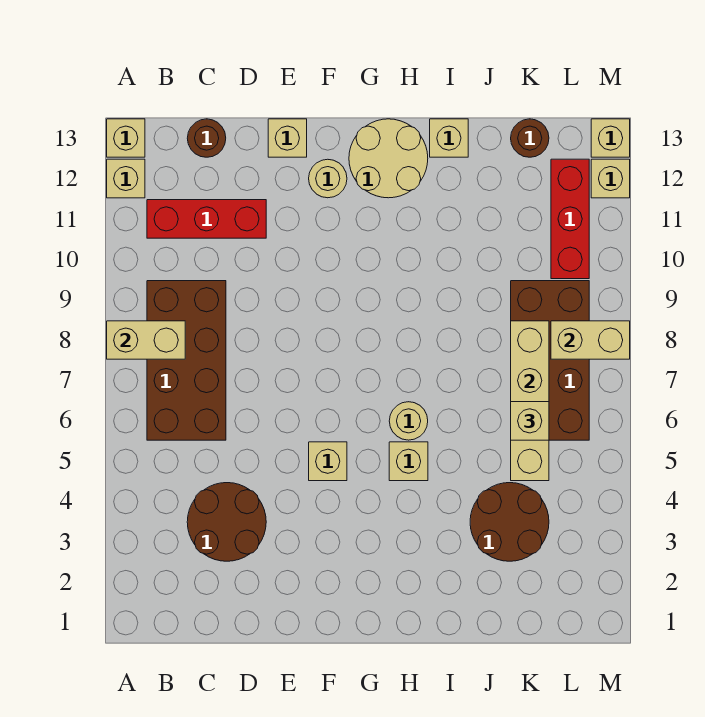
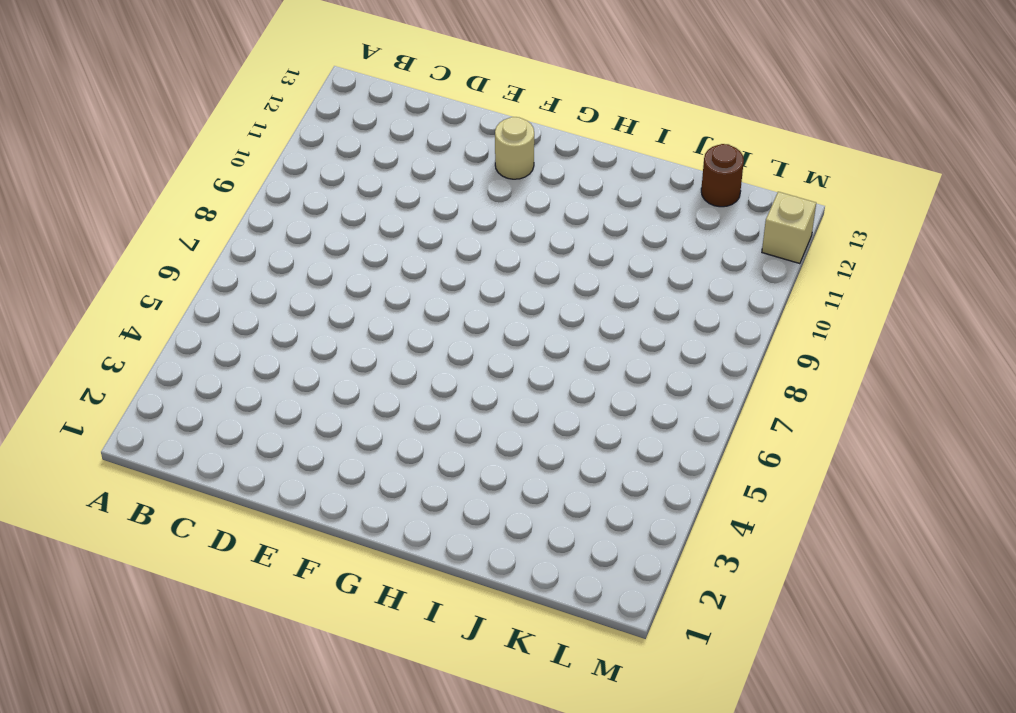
none -> tan brick A12 level 1
none -> tan brick A13 level 1
none -> brown brick B6:C9 level 1

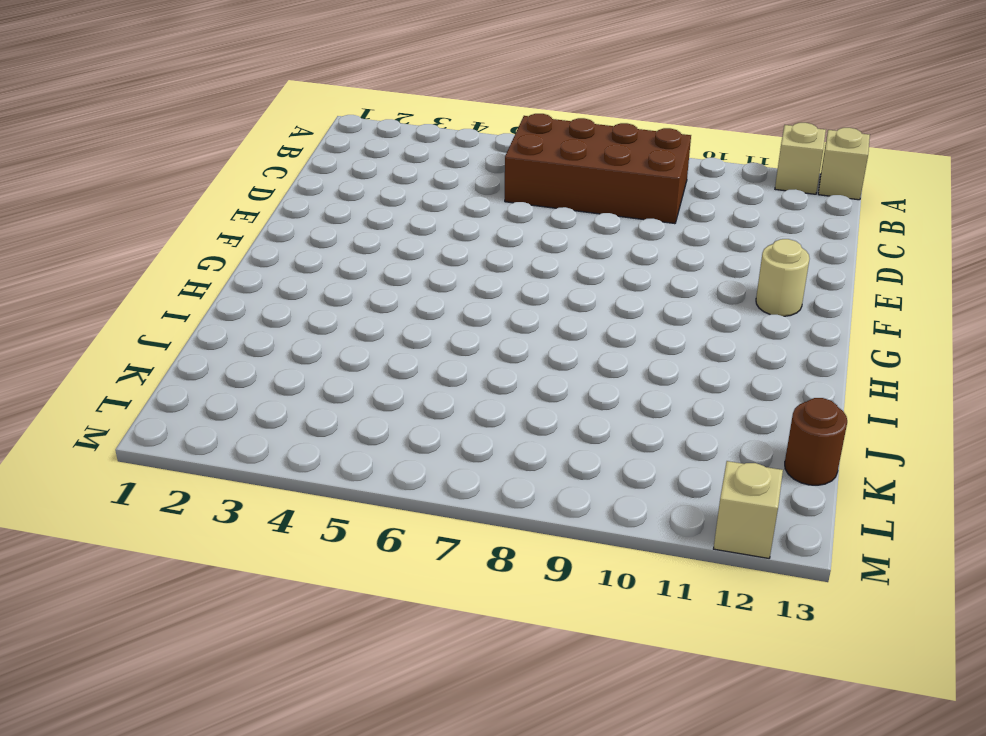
none -> red brick B11:D11 level 1
none -> brown round brick C3:D4 level 1
none -> brown round brick C13 level 1

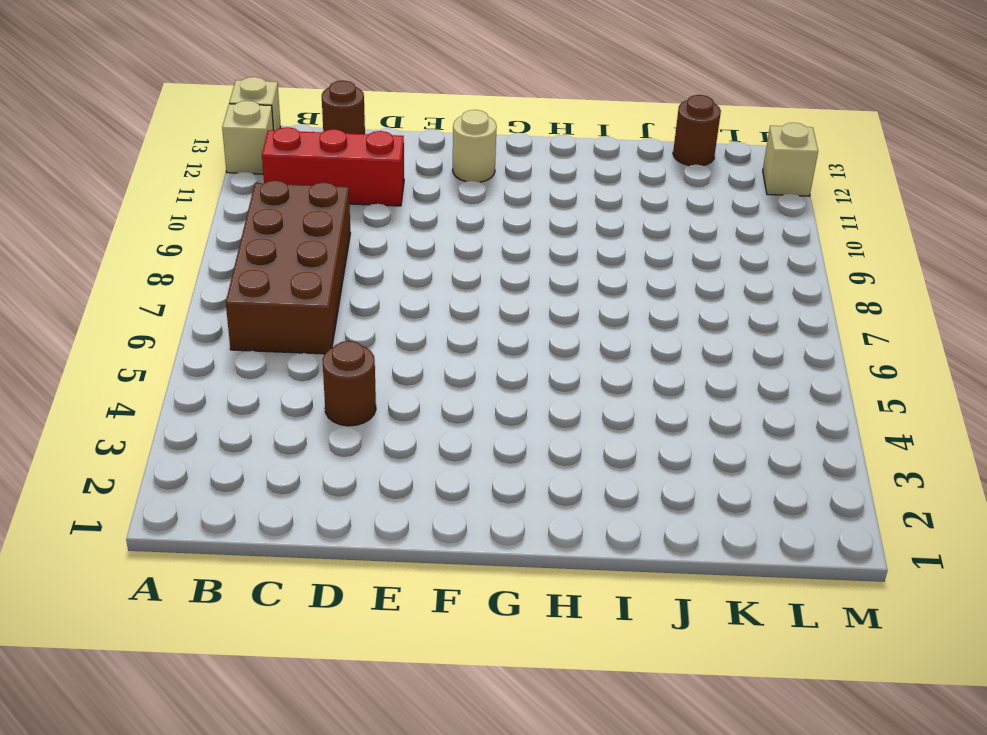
brown round brick D4 level 1 -> brown round brick C3:D4 level 1
none -> tan brick E13 level 1
none -> tan brick F5 level 1
none -> tan round brick G12:H13 level 1

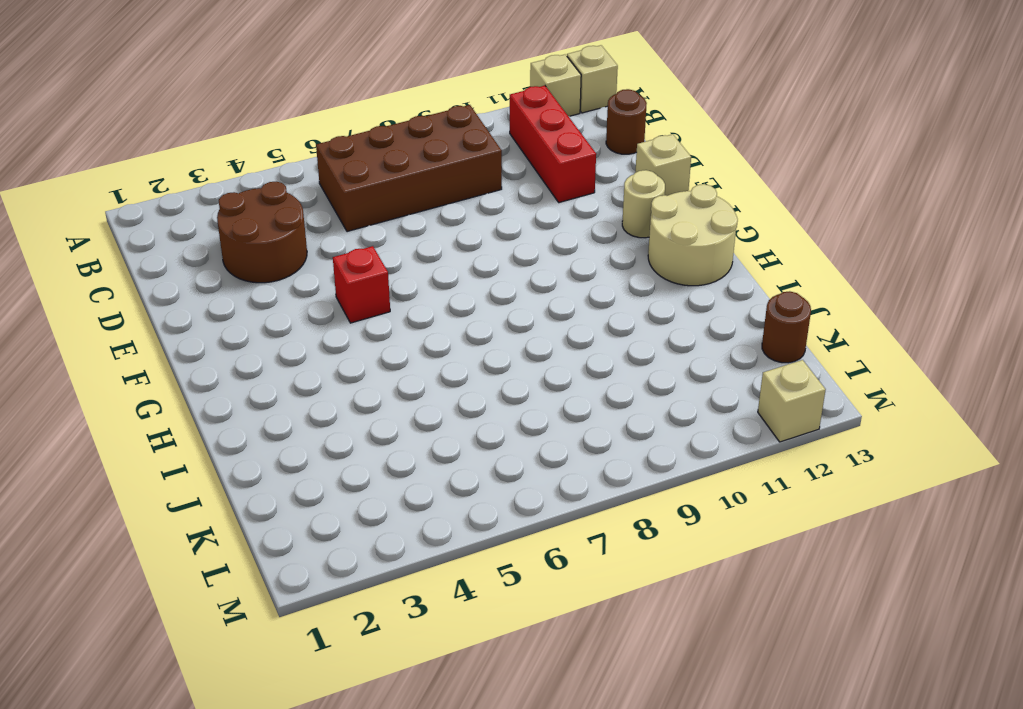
red brick F5 level 1 -> tan brick F5 level 1
none -> tan brick H5 level 1
none -> tan round brick H6 level 1
none -> tan brick I13 level 1

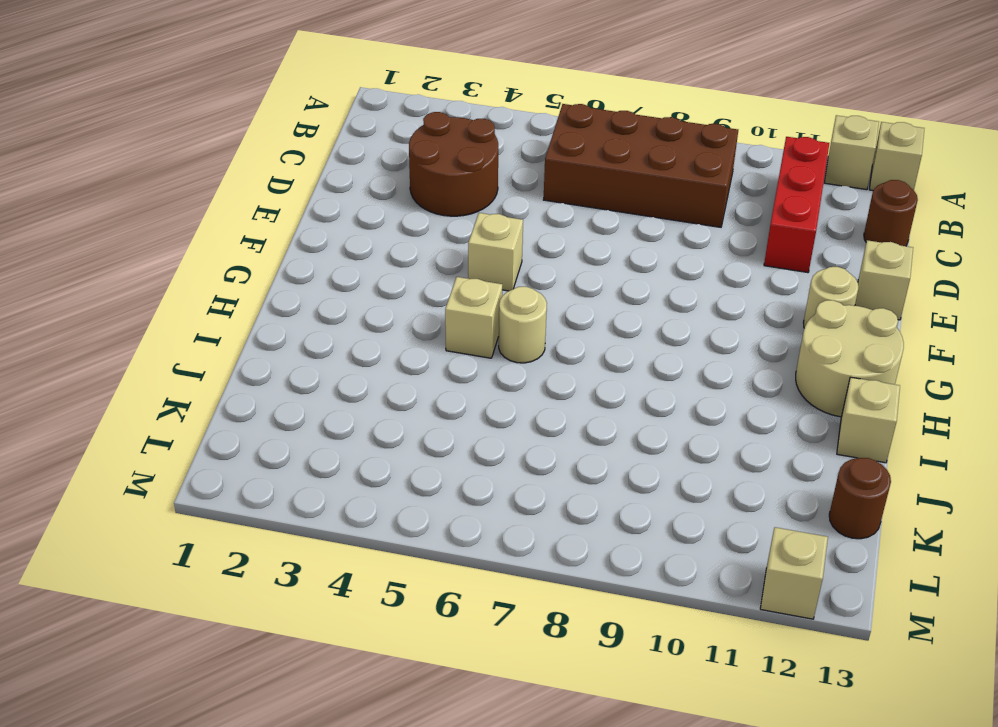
none -> brown round brick J3:K4 level 1
none -> brown brick K6:L9 level 1
none -> red brick L10:L12 level 1

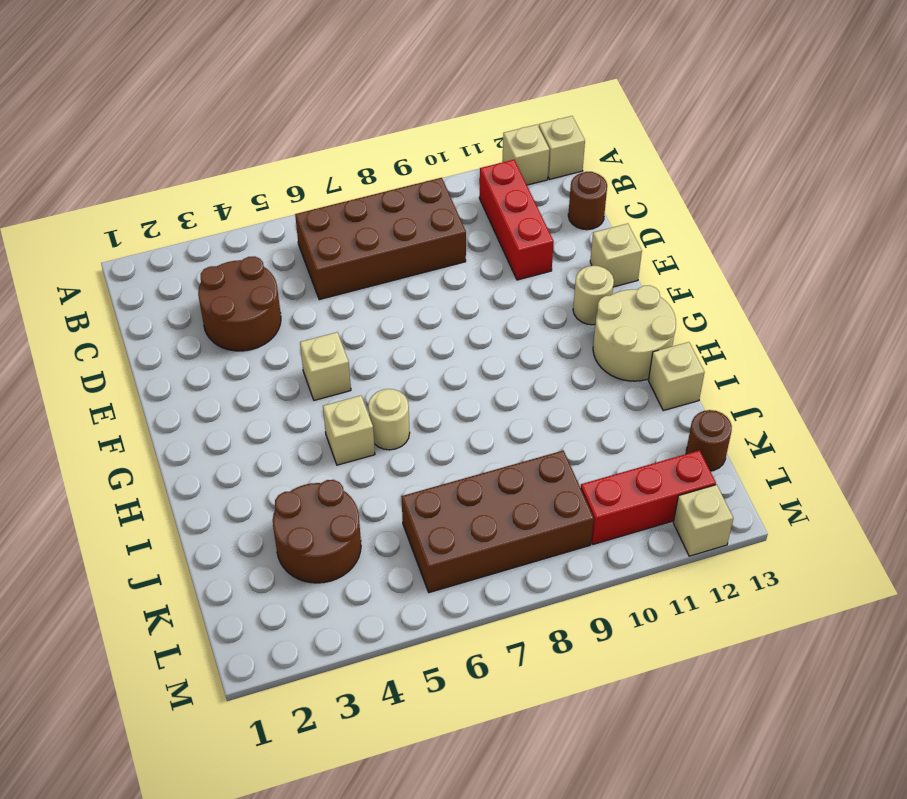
none -> tan brick M13 level 1
none -> tan brick A8:B8 level 2
none -> tan brick K5:K8 level 2

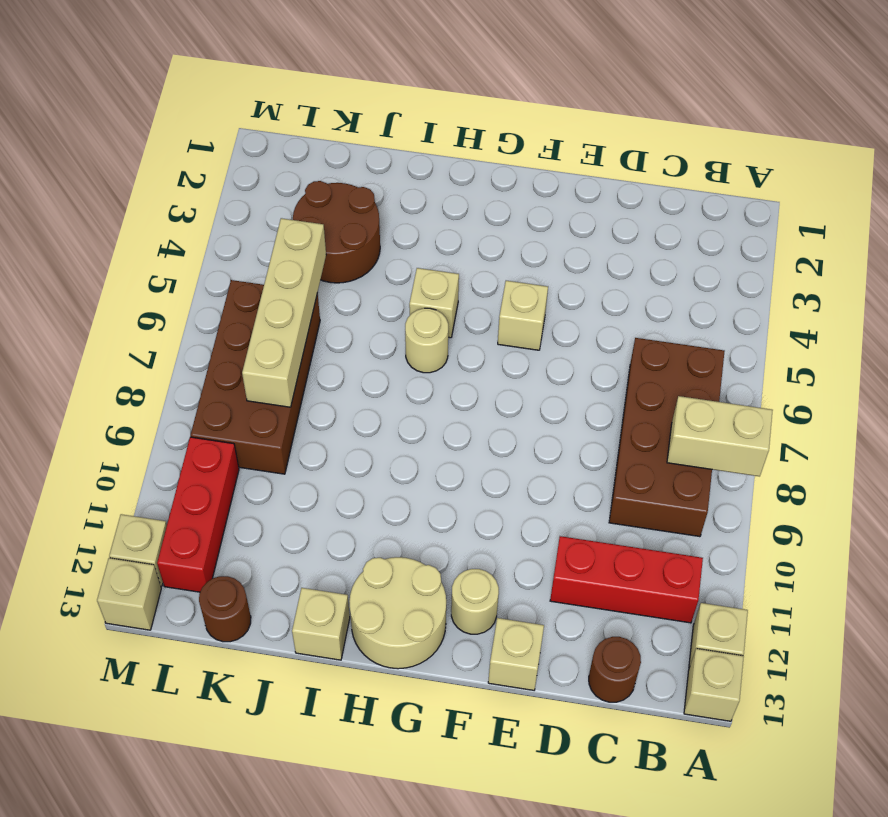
none -> brown round brick C3:D4 level 1
none -> tan brick L8:M8 level 2
none -> tan brick K6 level 3

